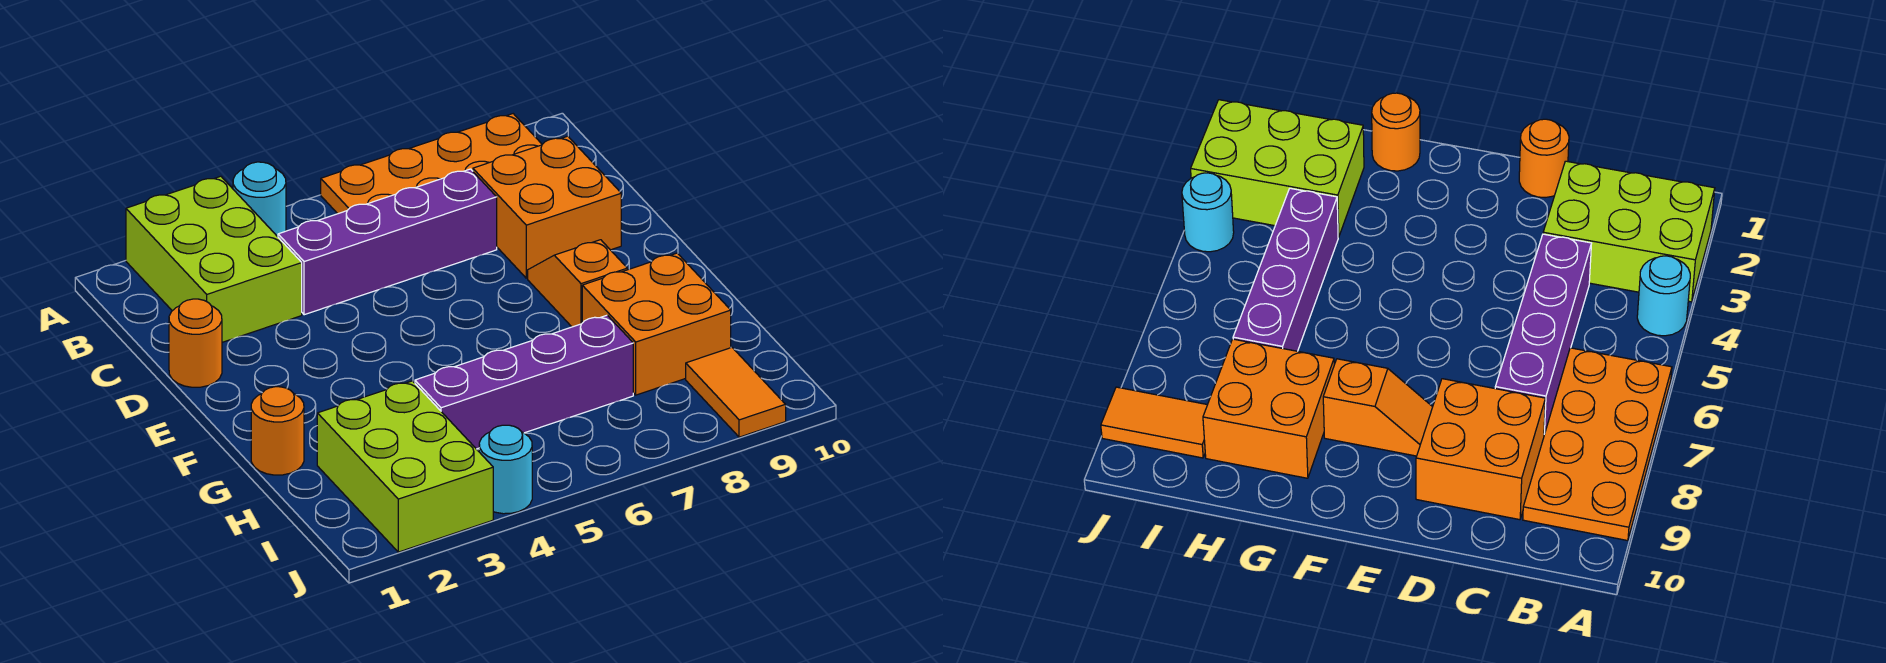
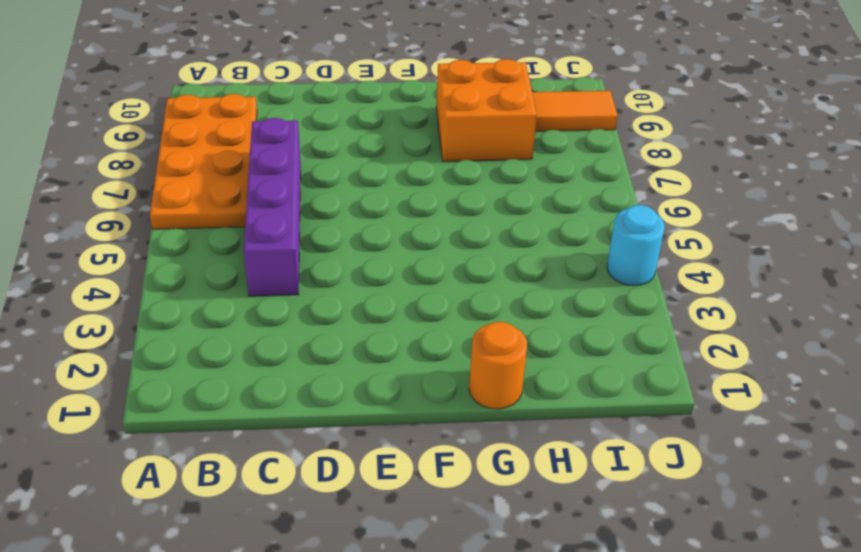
none -> lime brick A2:C3 level 1
none -> cyan round brick A4 level 1
none -> orange brick C8:D9 level 1

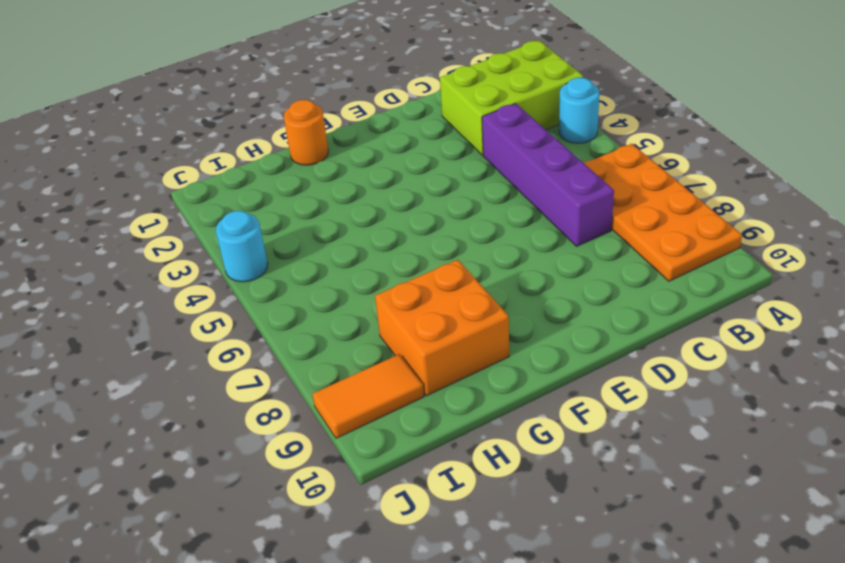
none -> orange brick C8:D9 level 1
none -> orange round brick D1 level 1
none -> orange slope E8:F8 level 1 top F

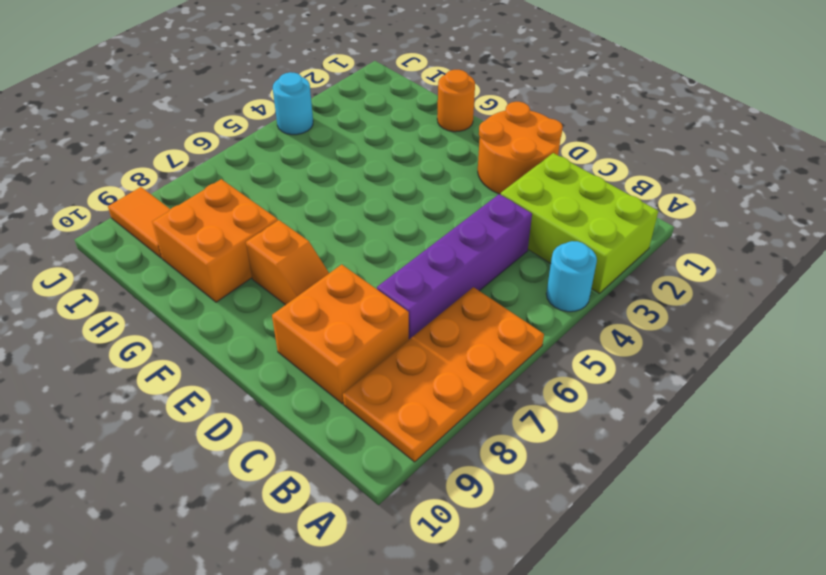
orange round brick D1:E2 level 1 -> orange round brick D1 level 1
none -> lime brick H2:J3 level 1
none -> purple brick H4:H7 level 1

